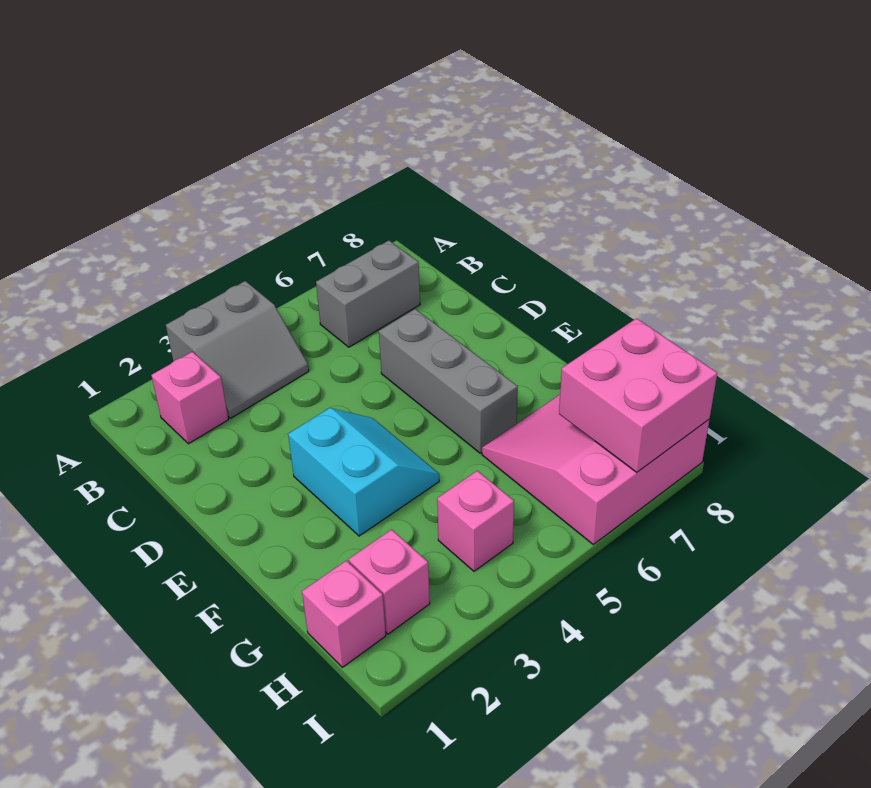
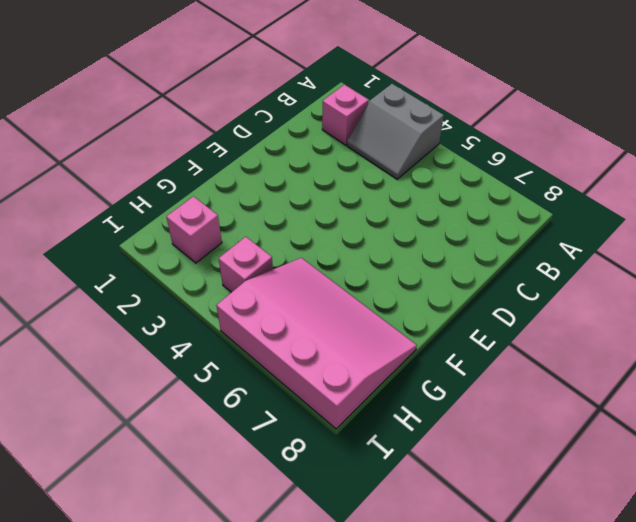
pink slope G5:I8 level 1 top I -> pink slope G6:I8 level 1 top I
none -> grey brick B6:B7 level 1
none -> grey brick D6:F6 level 1

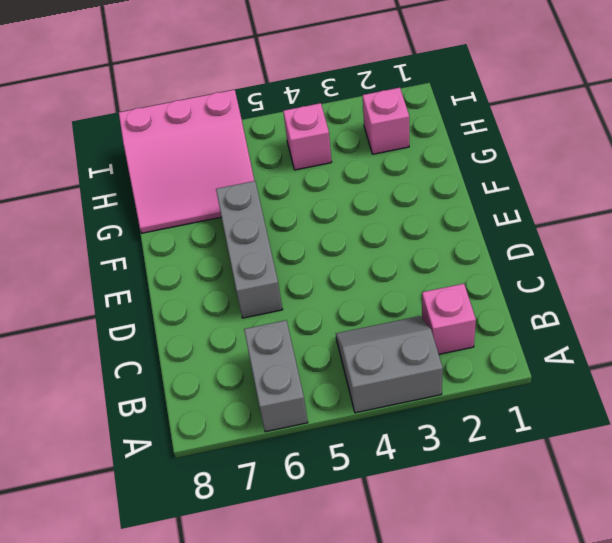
grey brick A6:B6 level 1 -> grey brick B6:B7 level 1
none -> cyan slope E3:F4 level 1 top 3
none -> pink brick H1 level 1

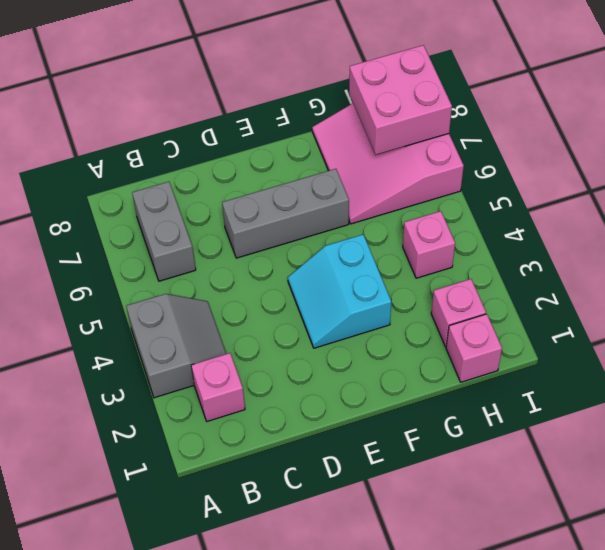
cyan slope E3:F4 level 1 top F -> cyan slope E3:F4 level 1 top 3

